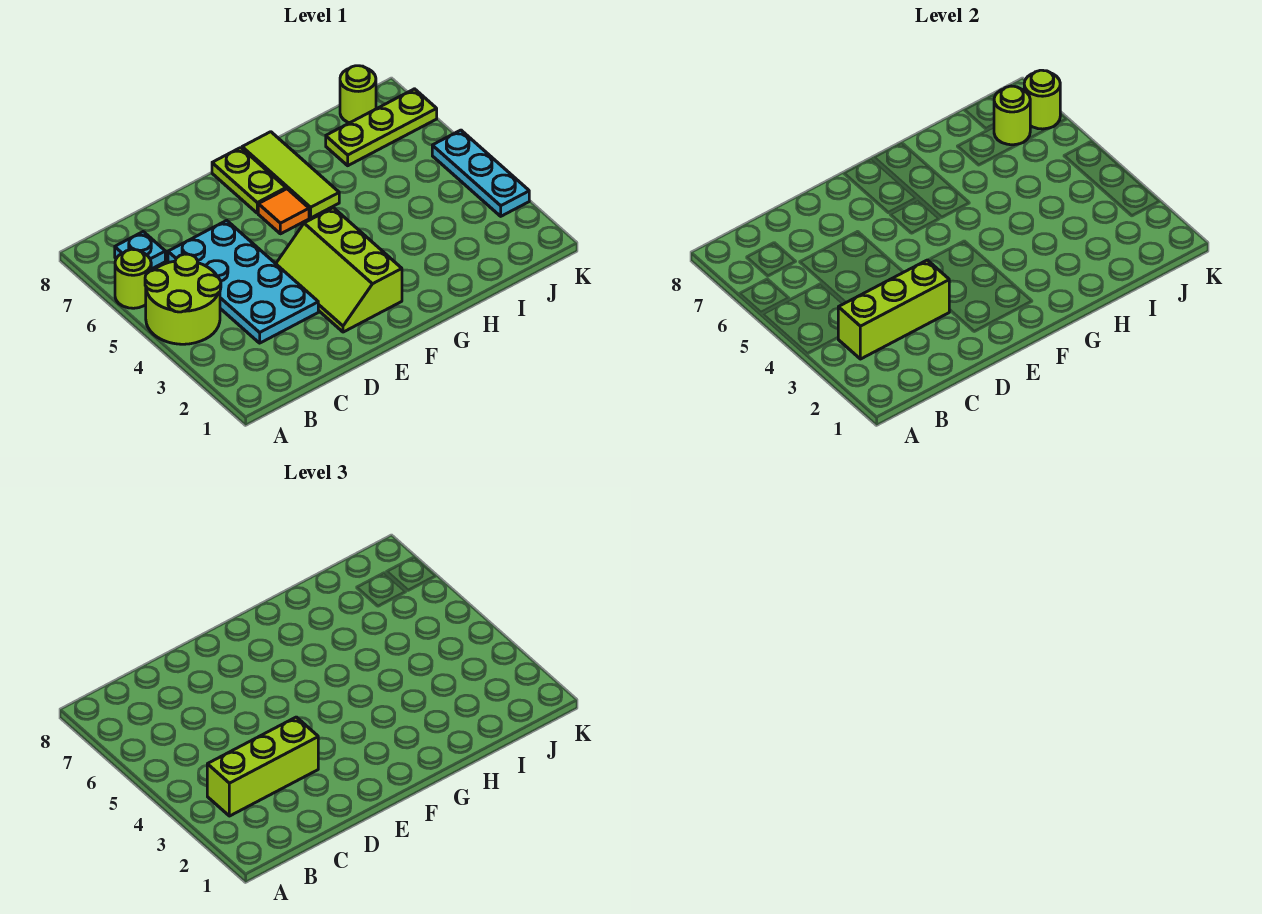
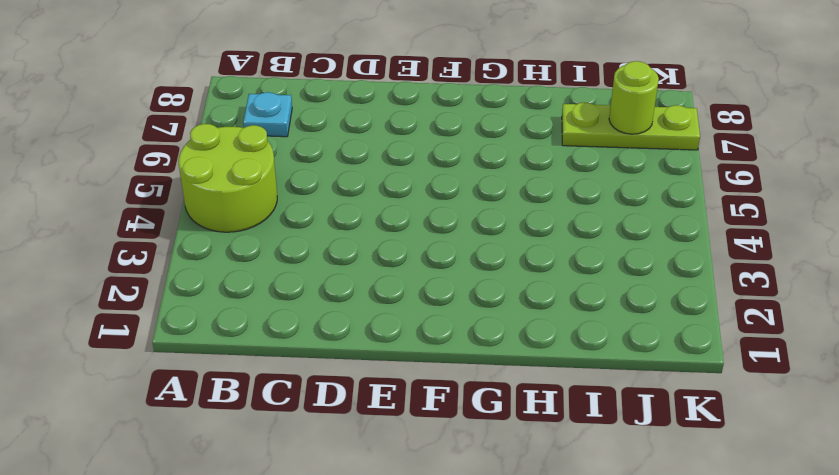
none -> lime round brick A6 level 1
none -> cyan plate C3:D6 level 1
none -> lime slope E2:F4 level 1 top F

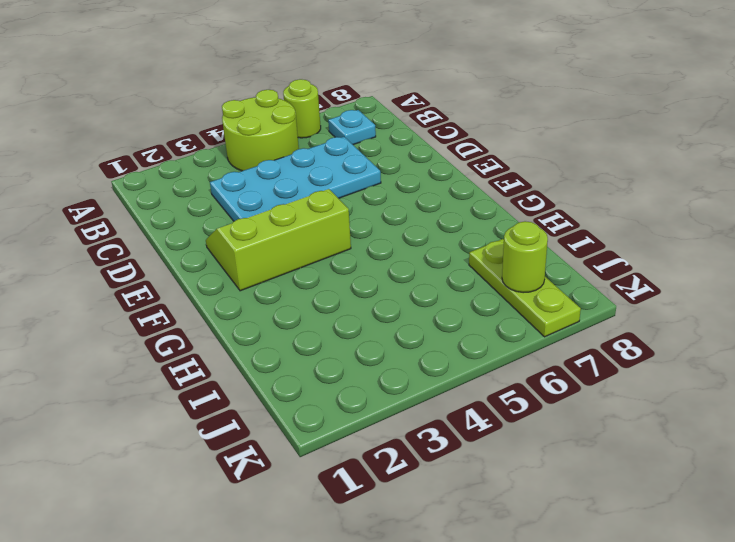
none -> orange tile F6 level 1
none -> lime plate F7:F8 level 1
none -> lime tile G6:G8 level 1

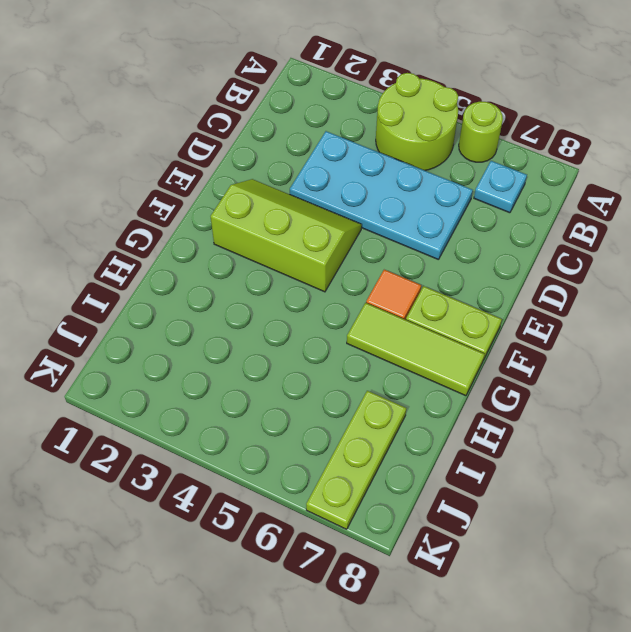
none -> lime round brick J8 level 1
none -> cyan plate K3:K5 level 1
none -> lime brick B3:D3 level 2

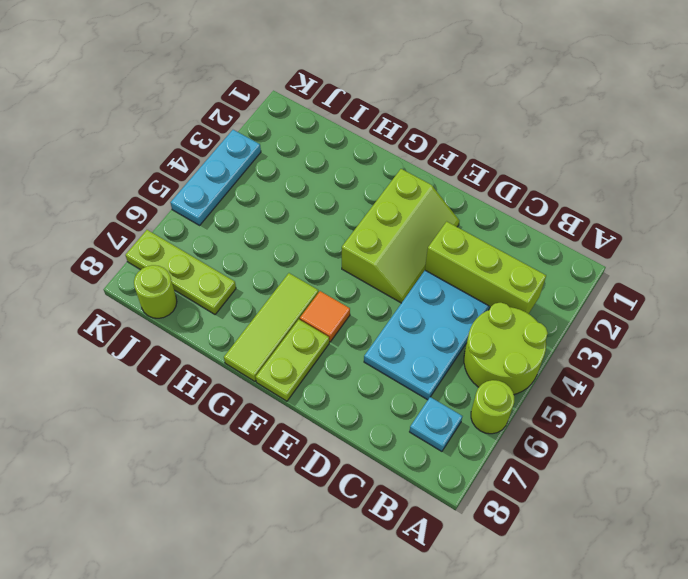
none -> lime round brick J7 level 2
none -> lime round brick K7 level 2
none -> lime brick B3:D3 level 3

